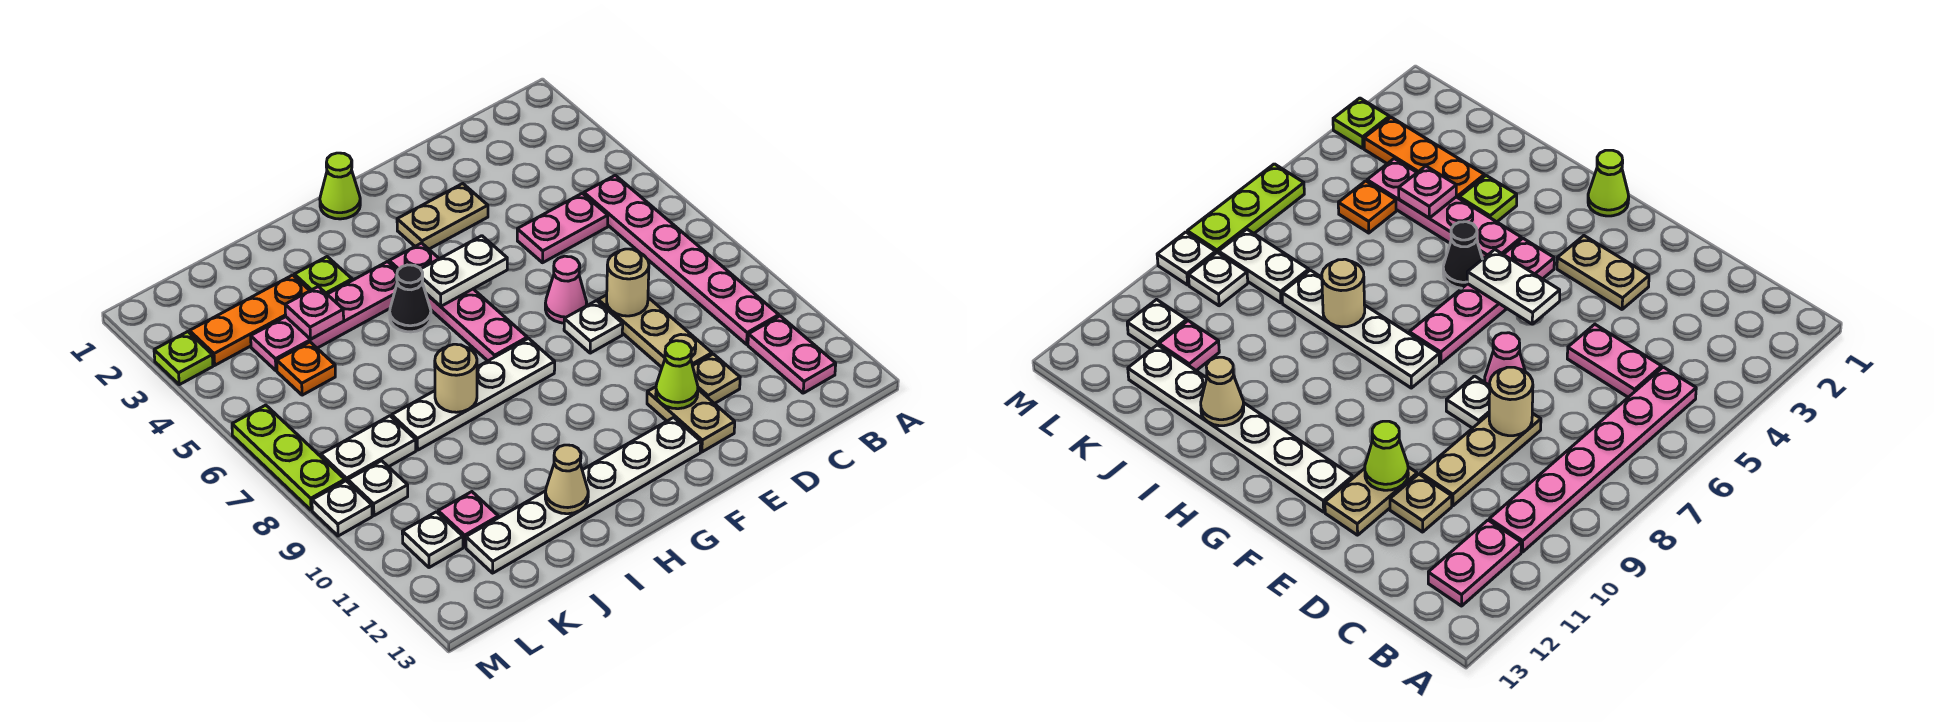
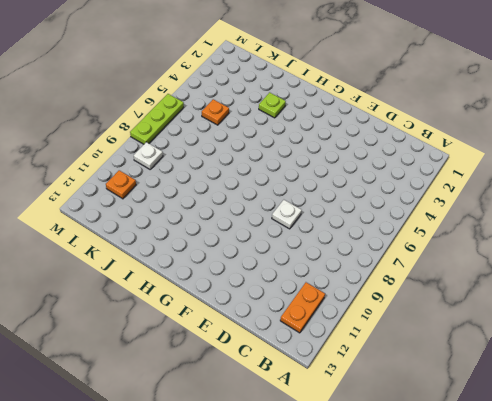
orange plate B11:B12 level 1 -> pink plate B11:B12 level 1
orange plate L11 level 1 -> white plate L11 level 1
none -> pink plate B5:B10 level 1
none -> pink plate C5:D5 level 1
none -> tan plate D8:D10 level 1
none -> tan plate D11 level 1

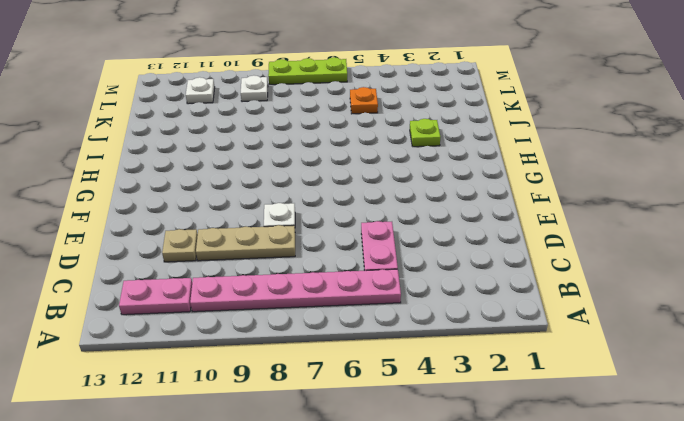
none -> tan plate E3:F3 level 1
none -> pink cone E7 level 1
none -> tan plate E11:E12 level 1
none -> white plate F12:K12 level 1

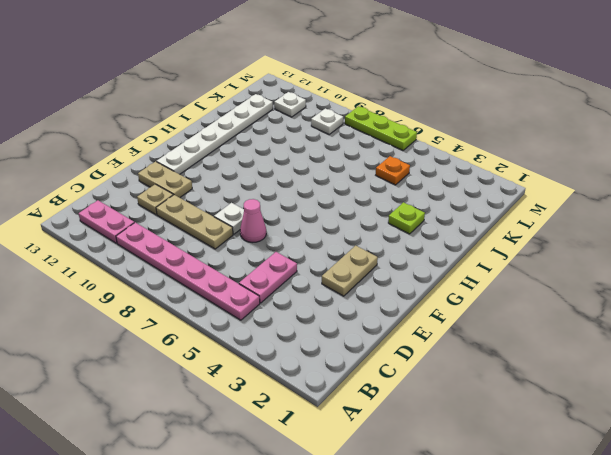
none -> lime cone G1 level 1
none -> pink plate G4:G7 level 1
none -> white plate G8:J8 level 1
none -> pink plate H4:K4 level 1

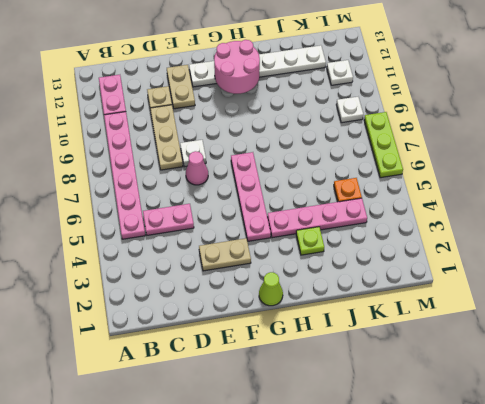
pink round brick G11:H12 level 2 -> none
none -> white plate G8:J8 level 1
none -> black cone H5 level 1
none -> orange plate J3:L3 level 1
none -> white plate K8:L8 level 1

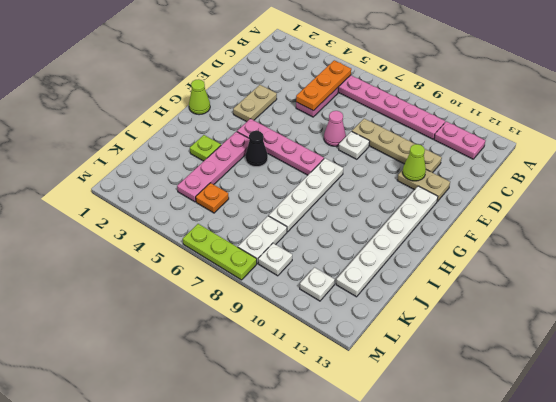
orange plate B5:D5 level 2 -> orange plate J3:L3 level 1
none -> pink plate K11 level 1
none -> lime plate M3 level 1
none -> white plate M9 level 1
none -> tan round brick D8 level 2

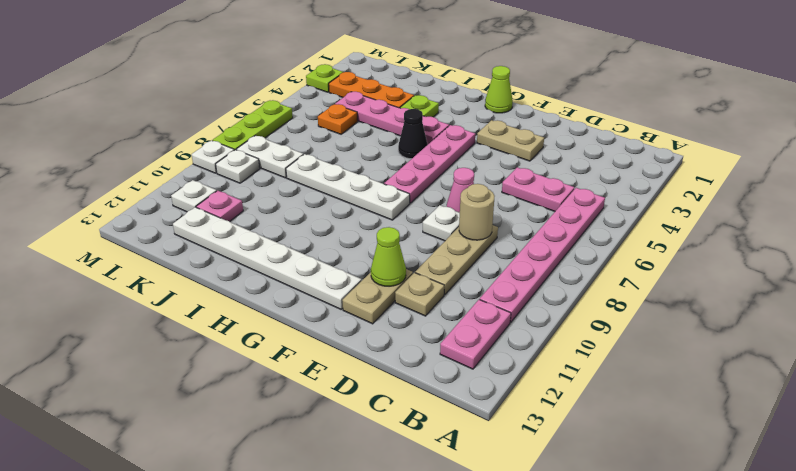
none -> white plate F5:G5 level 2
none -> tan round brick I8 level 2
none -> tan cone I12 level 2
none -> pink plate J4 level 2

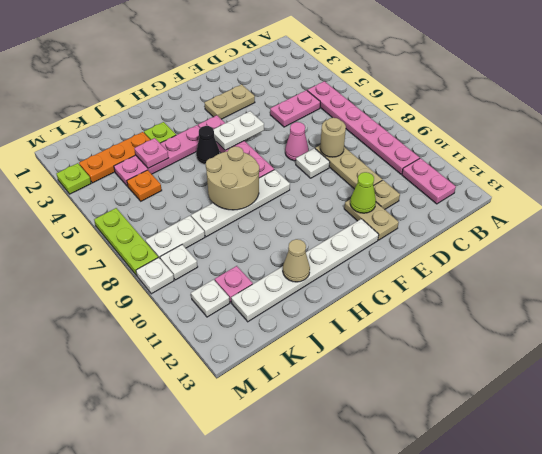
tan round brick H7:I8 level 2 -> tan round brick I8 level 2
none -> lime cone G1 level 1

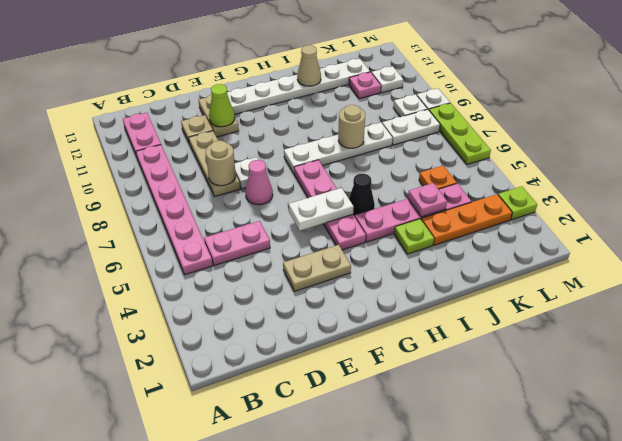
none -> lime cone G1 level 1

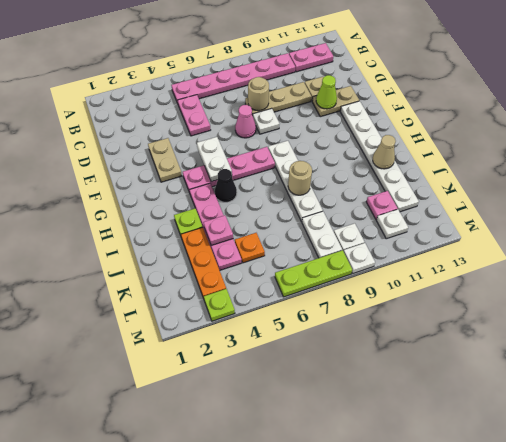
none -> lime cone G1 level 1

